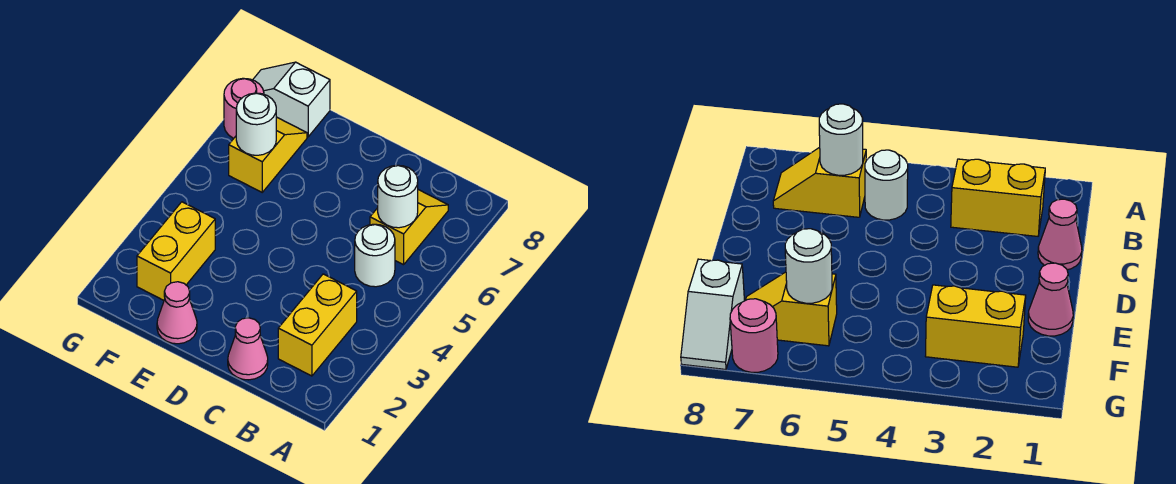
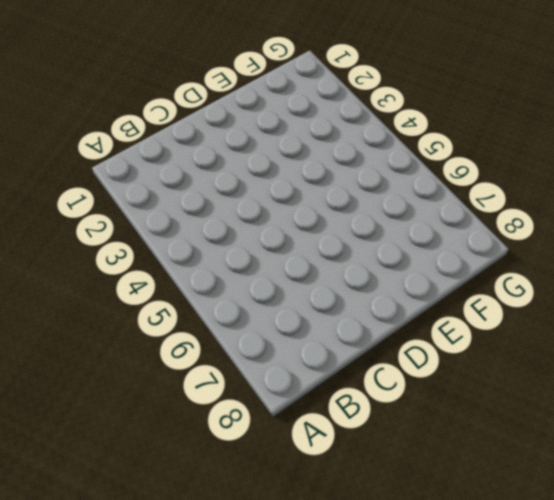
none -> yellow brick B2:B3 level 1
none -> white round brick B5 level 1

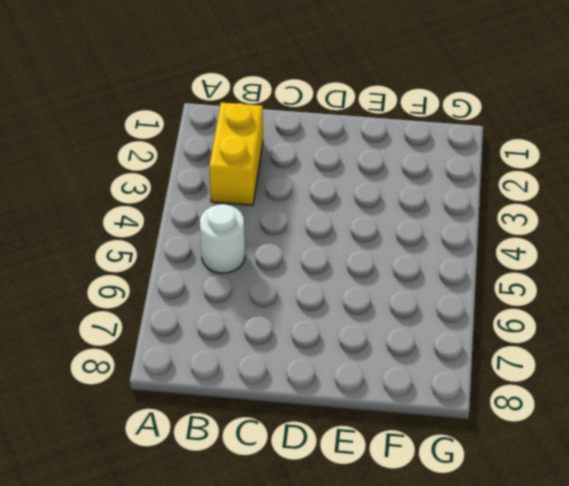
none -> yellow slope B6:B7 level 1 top 6
none -> pink cone C1 level 1

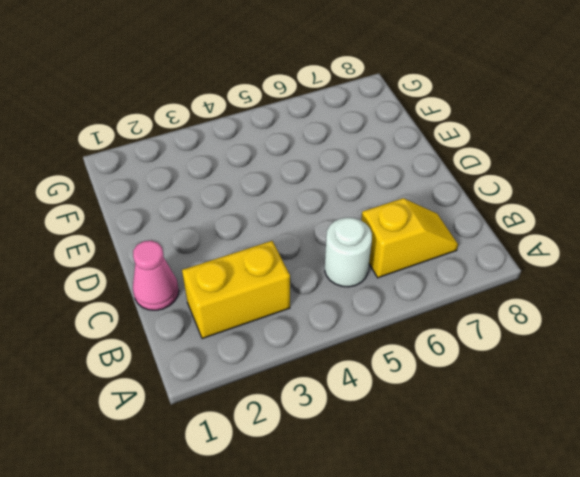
none -> pink cone E1 level 1
none -> yellow brick F2:F3 level 1

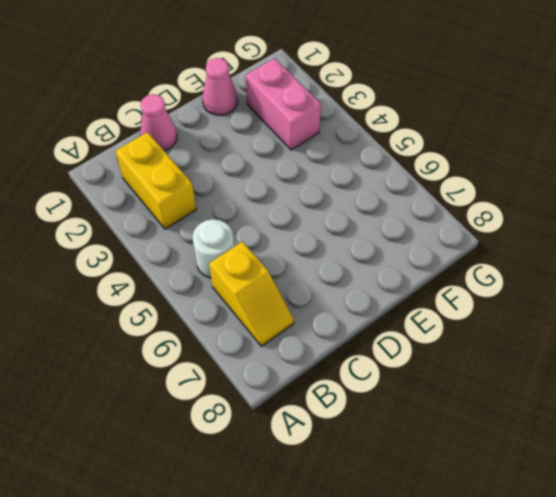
pink brick F2:F3 level 1 -> yellow brick F2:F3 level 1
none -> yellow slope F6:F7 level 1 top 6
none -> white slope F8:G8 level 1 top F

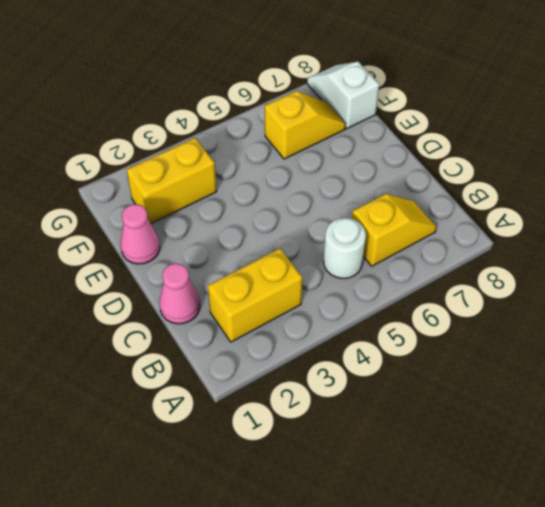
none -> pink round brick G7 level 1
none -> white round brick B6 level 2

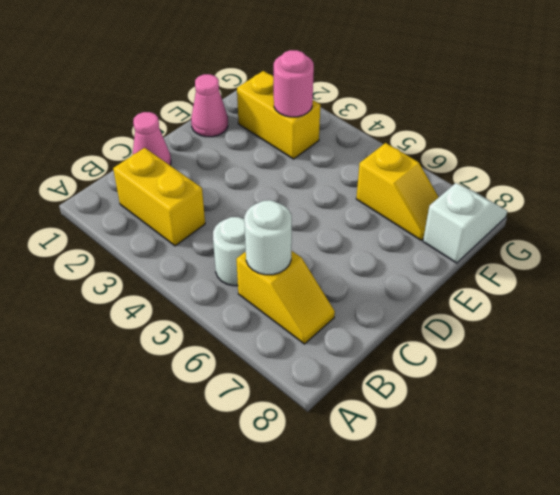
pink round brick F3 level 2 -> pink round brick G7 level 1
none -> white round brick F6 level 2

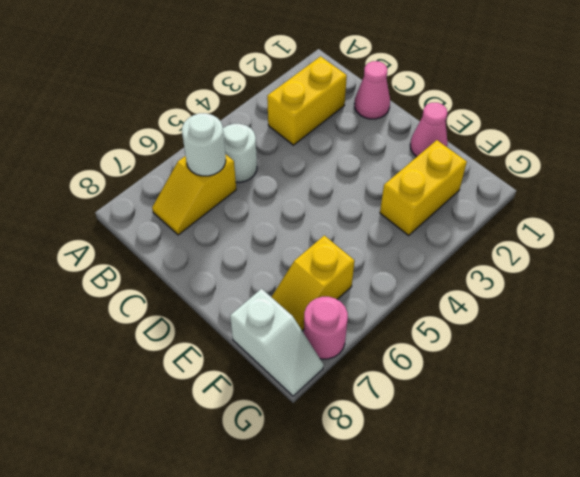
none -> white round brick F6 level 2

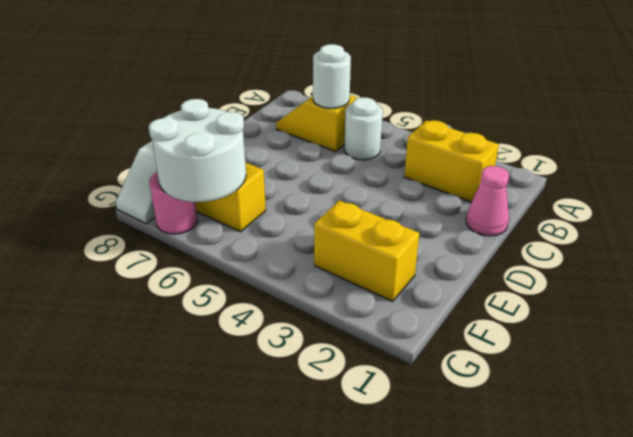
white round brick F6:G7 level 2 -> white round brick F6 level 2
none -> pink cone E1 level 1

